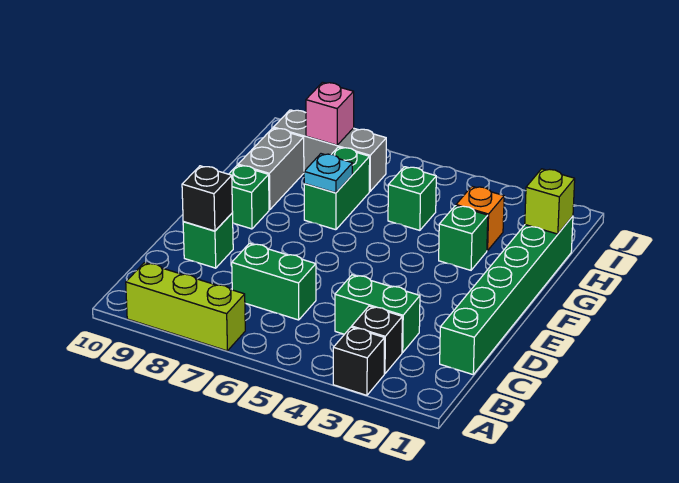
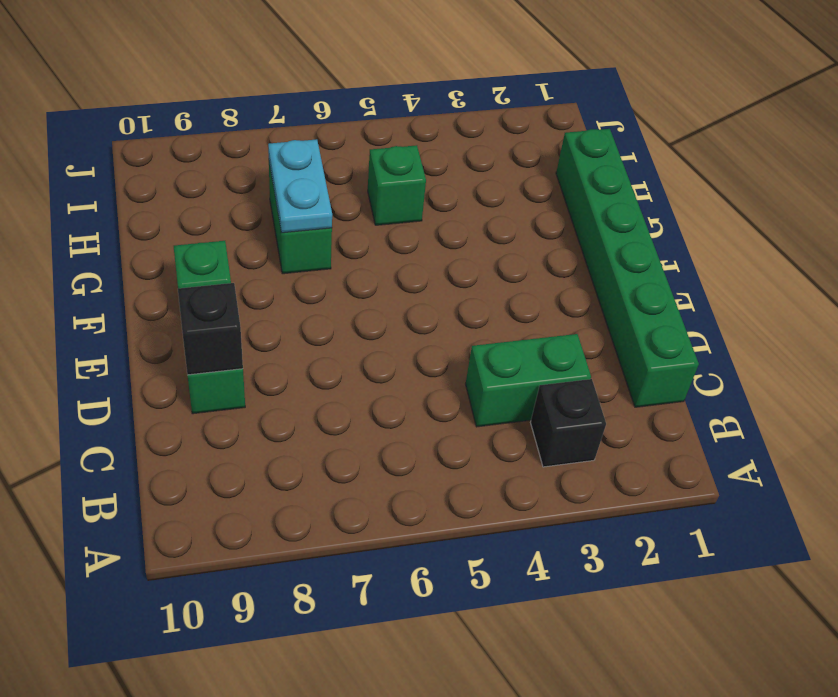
cyan plate G7:H7 level 2 -> cyan plate G7 level 2
none -> black brick A3 level 1
none -> lime brick A7:A9 level 1
none -> green brick C6:C7 level 1

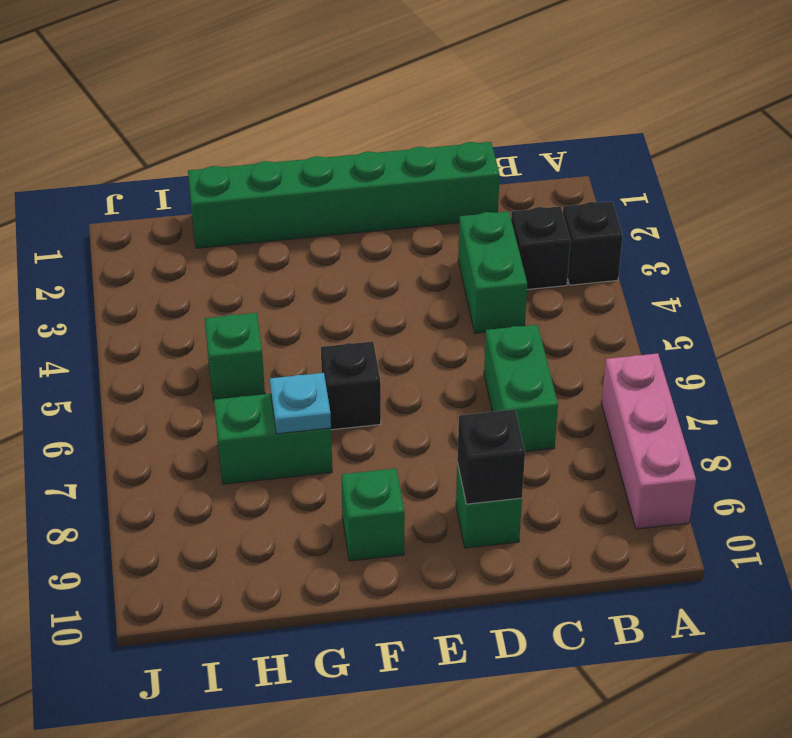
pink brick A7:A9 level 1 -> lime brick A7:A9 level 1
black brick F6 level 1 -> none
none -> green brick G3 level 1
none -> grey brick G9:H9 level 1
none -> orange brick H3 level 1

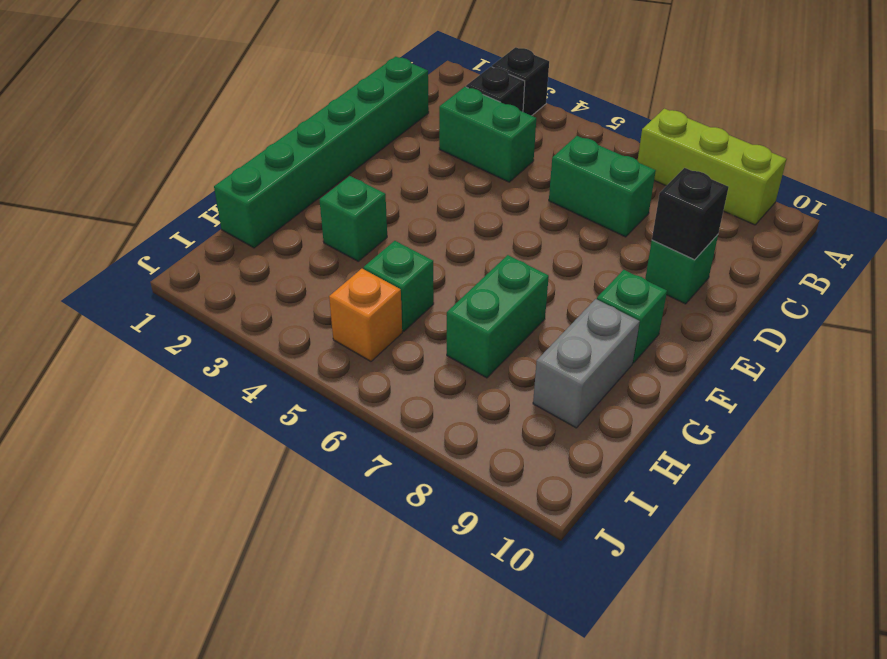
orange brick I5 level 1 -> orange brick H3 level 1
none -> grey brick I7:I9 level 1
none -> cyan plate G7 level 2
none -> lime brick H1 level 2

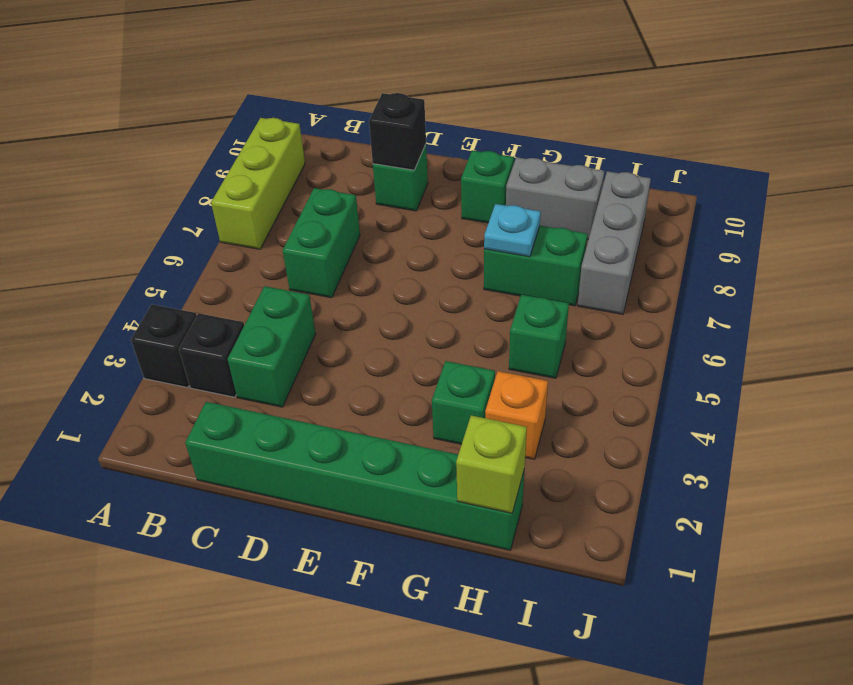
none -> pink brick I8 level 2

